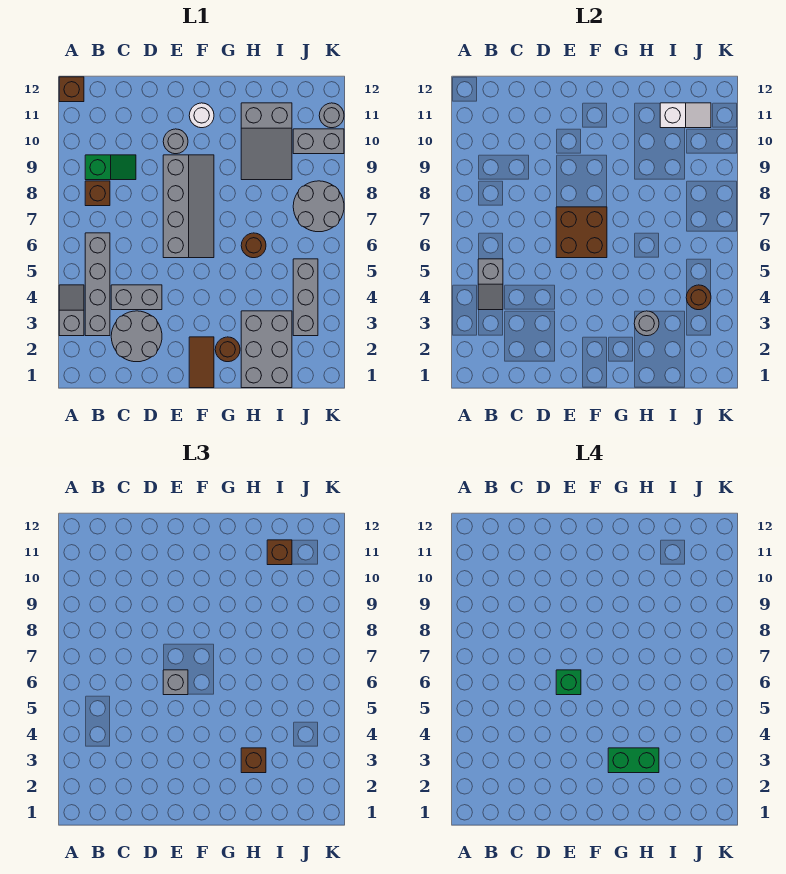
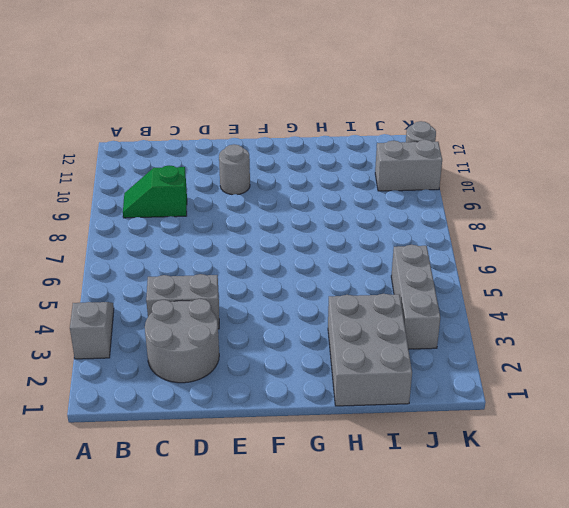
green slope B9:C9 level 1 top C -> green slope B9:C9 level 1 top B
none -> brown brick A12 level 1
none -> grey brick B3:B6 level 1
none -> brown brick B8 level 1

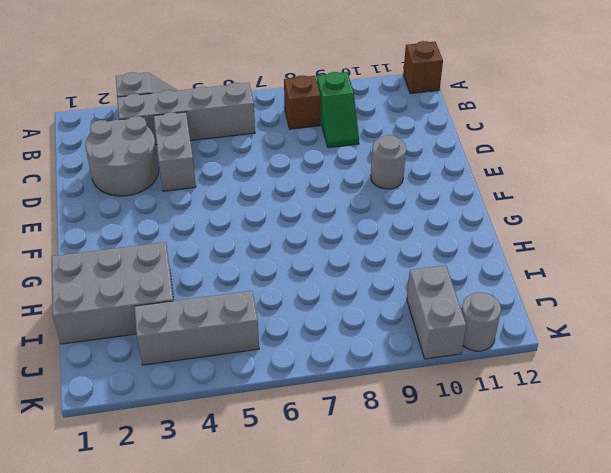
none -> grey slope E6:F9 level 1 top E
none -> brown tile F1:F2 level 1
none -> white round brick F11 level 1

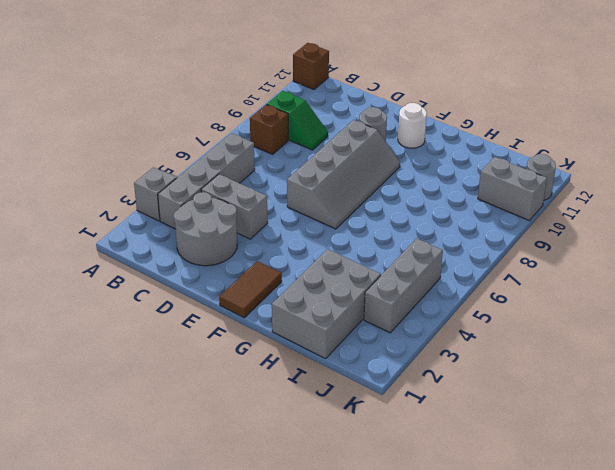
none -> brown round brick G2 level 1
none -> brown round brick H6 level 1
none -> grey slope H9:I11 level 1 top 11

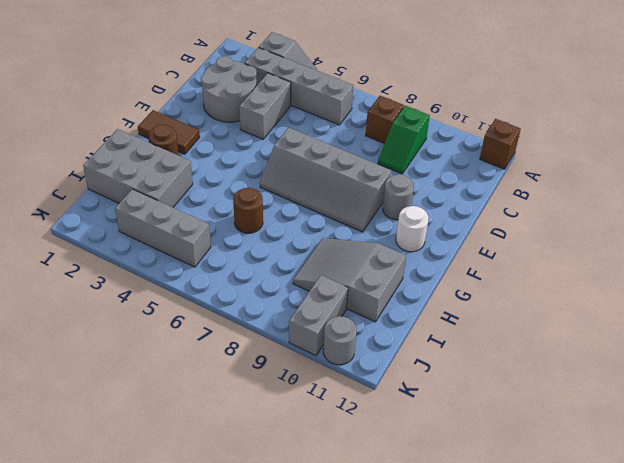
none -> grey round brick J7:K8 level 1
none -> grey slope B4:B5 level 2 top 5
none -> brown brick E6:F7 level 2

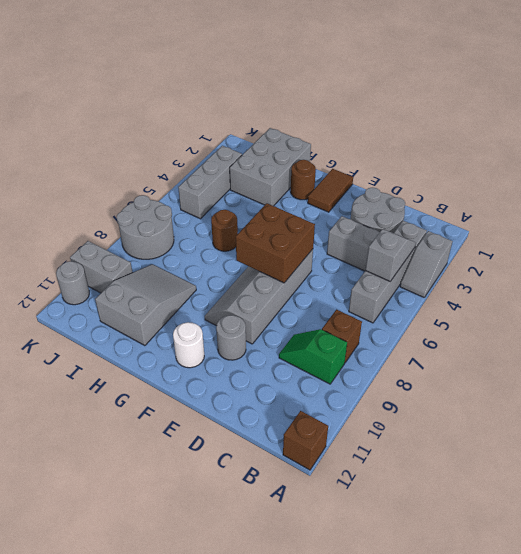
none -> grey round brick H3 level 2
none -> white slope I11:J11 level 2 top I
none -> brown round brick J4 level 2

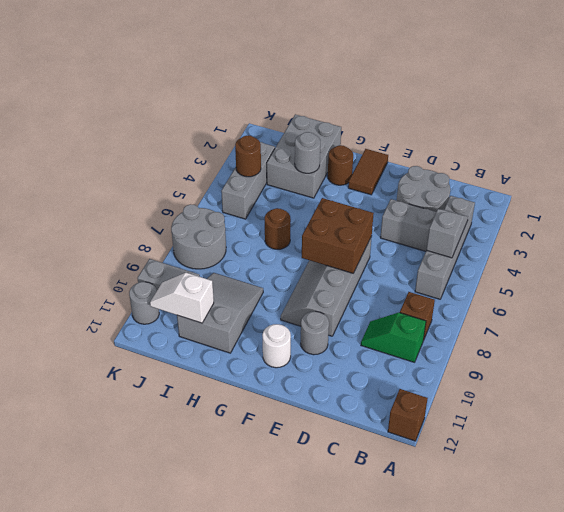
none -> grey slope A3:A4 level 1 top 3
none -> grey brick E6 level 3
none -> brown brick H3 level 3

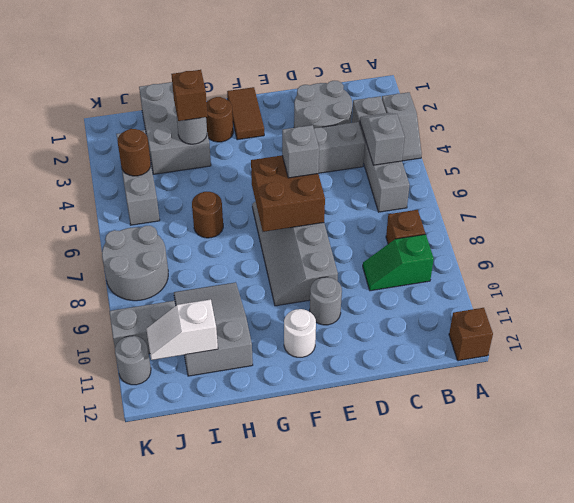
none -> brown brick I11 level 3
none -> green brick E6 level 4
none -> green brick G3:H3 level 4

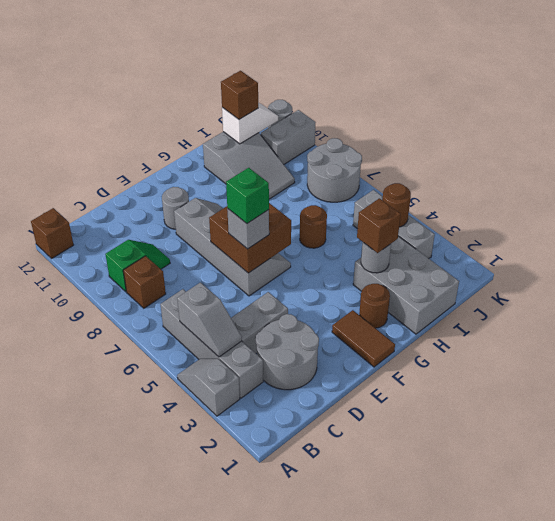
none -> white round brick F11 level 1
none -> green brick G3:H3 level 4

